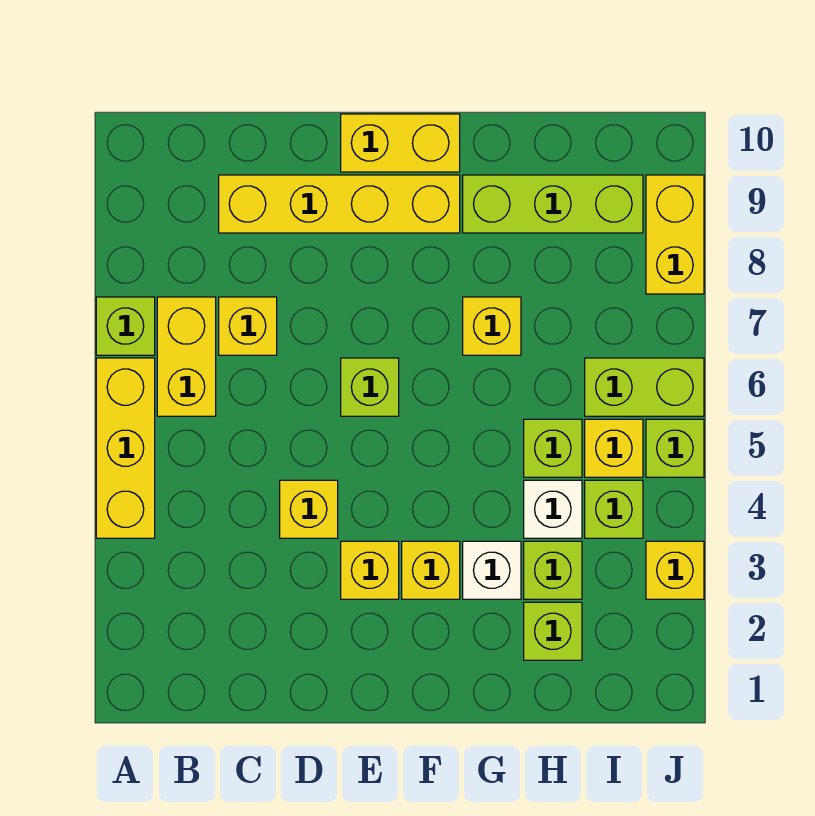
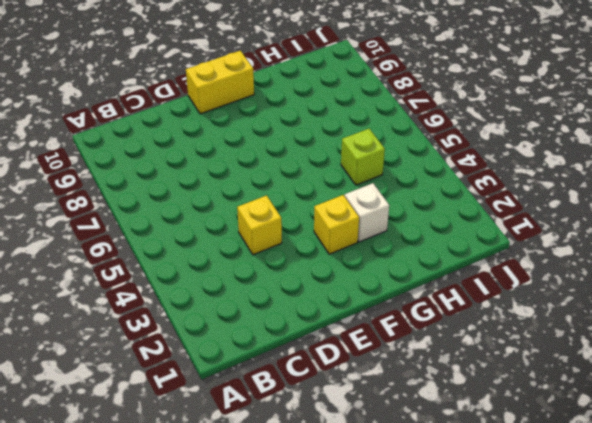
none -> yellow brick A4:A6 level 1
none -> lime brick A7 level 1
none -> yellow brick B6:B7 level 1

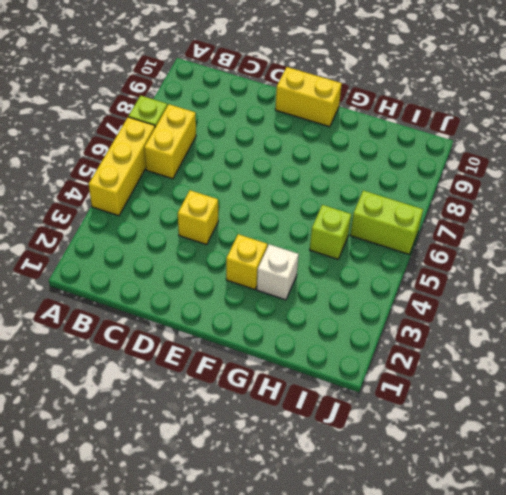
none -> yellow brick C7 level 1
none -> yellow brick C9:F9 level 1
none -> yellow brick E3 level 1

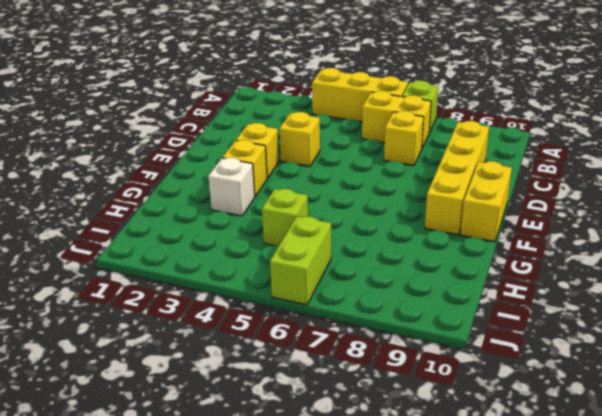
none -> lime brick E6 level 1
none -> yellow brick G7 level 1
none -> lime brick G9:I9 level 1

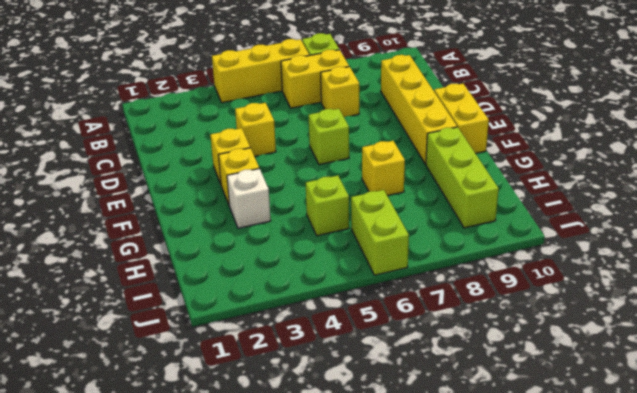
none -> lime brick H2 level 1
none -> lime brick H3 level 1
none -> white brick H4 level 1

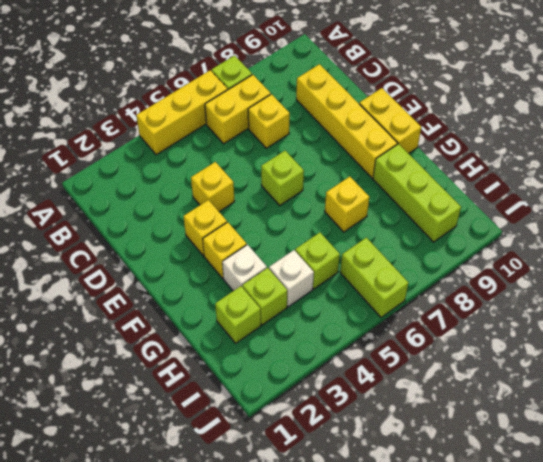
none -> lime brick I4 level 1
none -> yellow brick I5 level 1
none -> yellow brick J3 level 1

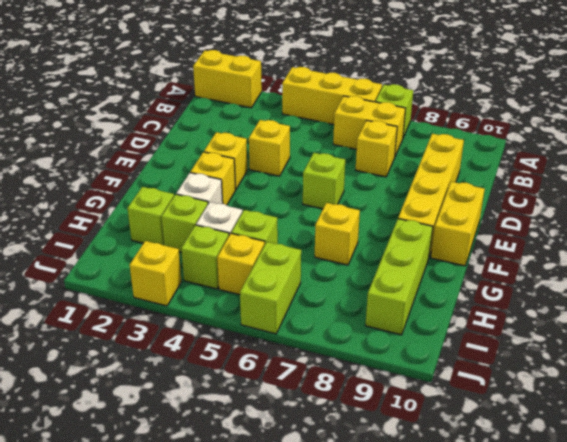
yellow brick A1:A2 level 1 -> yellow brick J8:J9 level 1
none -> lime brick J5 level 1

